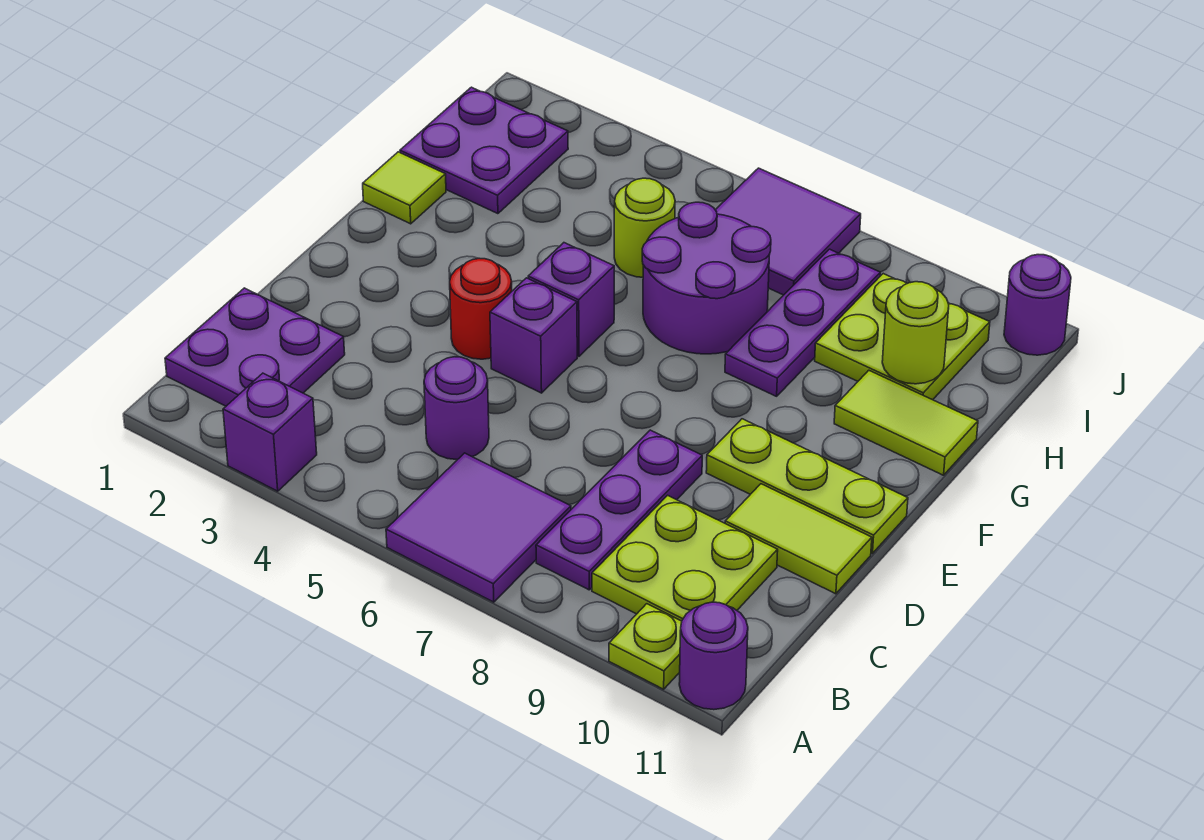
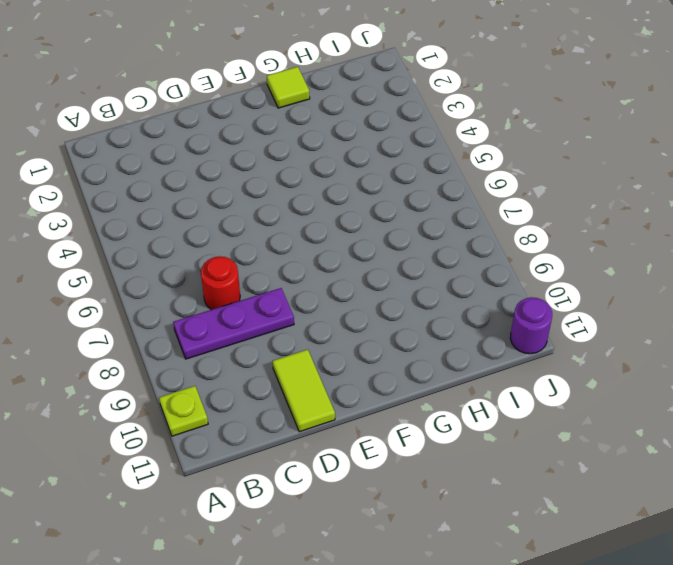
red round brick C7 level 1 -> red round brick E4 level 1
none -> purple brick A3 level 1
none -> purple tile A6:B7 level 1
none -> purple round brick A11 level 1

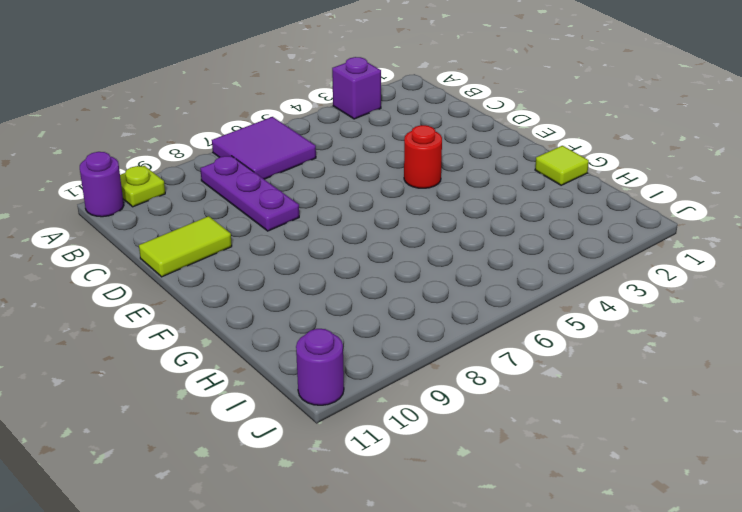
none -> purple plate B1:C2 level 1
none -> lime plate B9:C10 level 1
none -> purple round brick C5 level 1

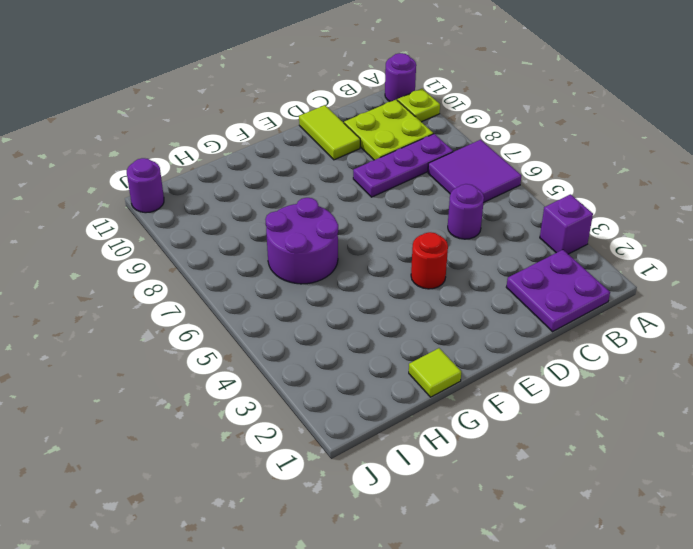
none -> purple brick E5 level 1
none -> lime plate E9:E11 level 1
none -> purple brick F5 level 1

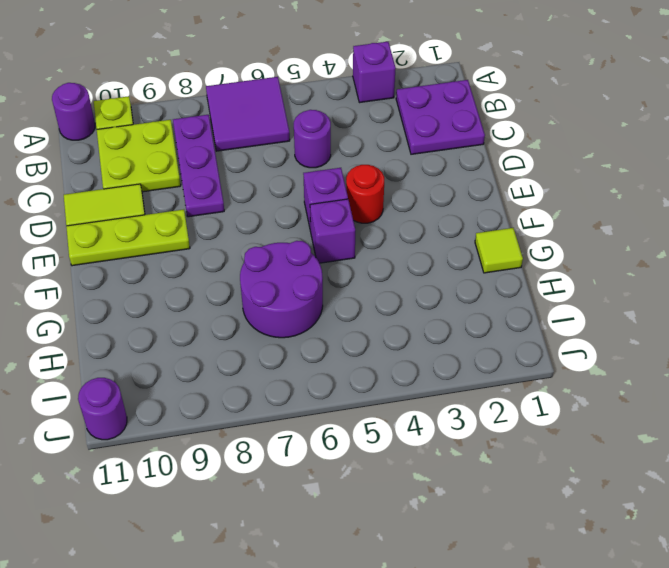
none -> purple plate G8:I8 level 1
none -> lime tile G10:G11 level 1
none -> purple plate H1:I2 level 1

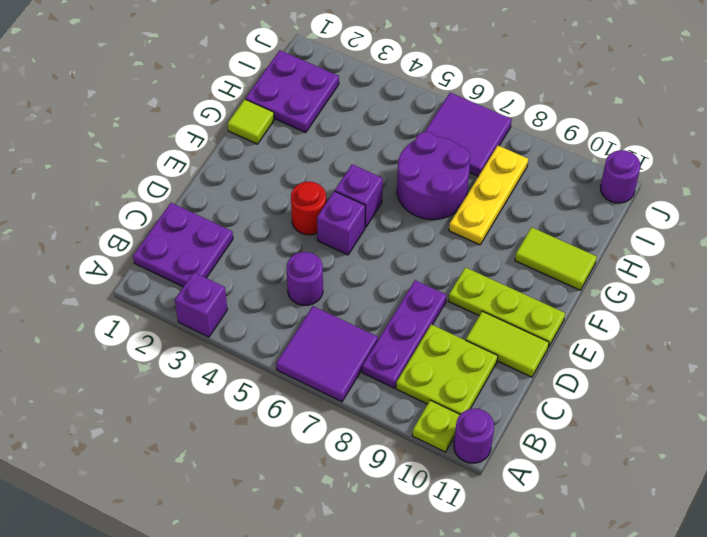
yellow plate G8:I8 level 1 -> purple plate G8:I8 level 1
none -> lime round brick H5 level 1
none -> lime plate H9:I10 level 1
none -> lime round brick H10 level 2

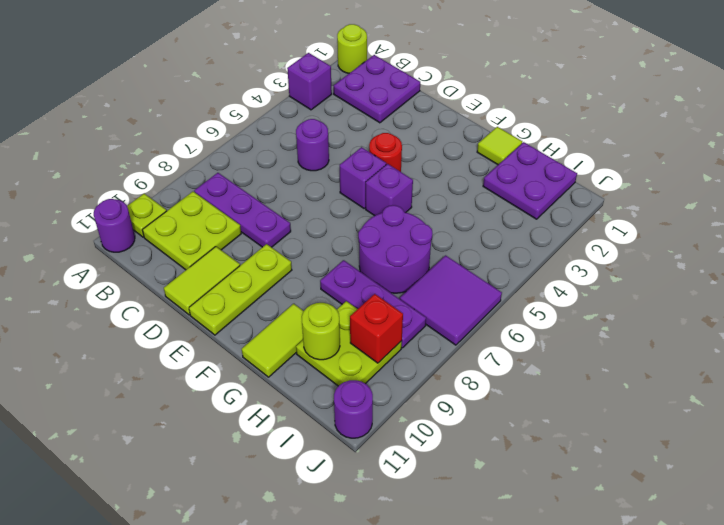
lime round brick A1 level 1 -> lime round brick H5 level 1
red brick I9 level 2 -> none
none -> purple tile A6:B7 level 1

